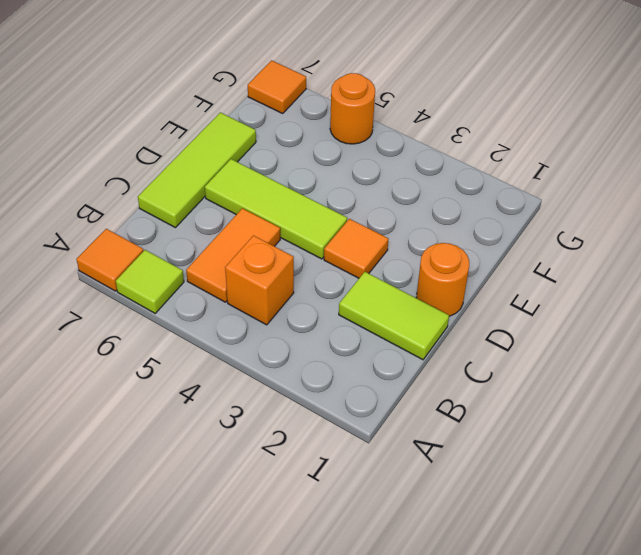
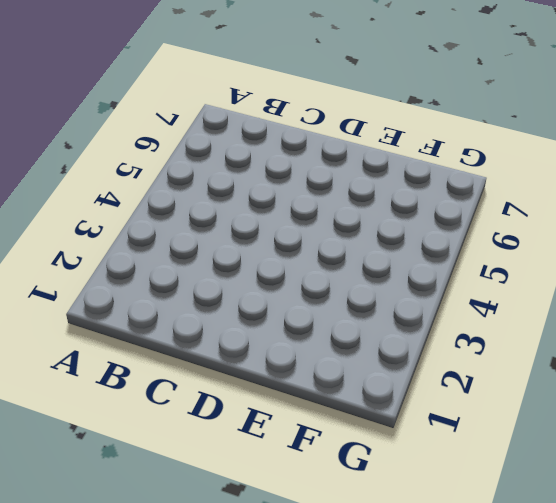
none -> lime tile A6 level 1
none -> orange tile A7 level 1

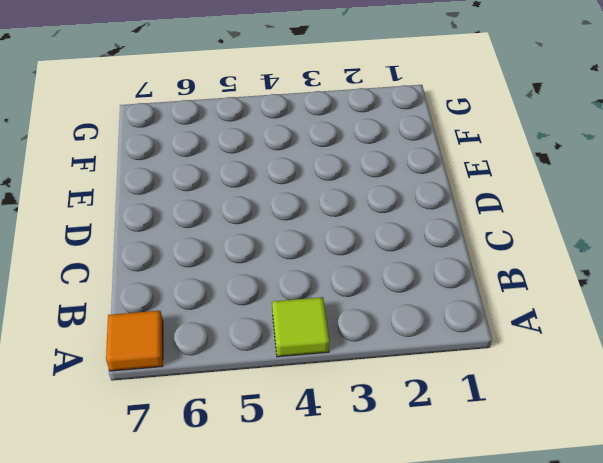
lime tile A4 level 1 -> lime tile A6 level 1
none -> orange brick B4 level 1
none -> orange tile B5:C5 level 1

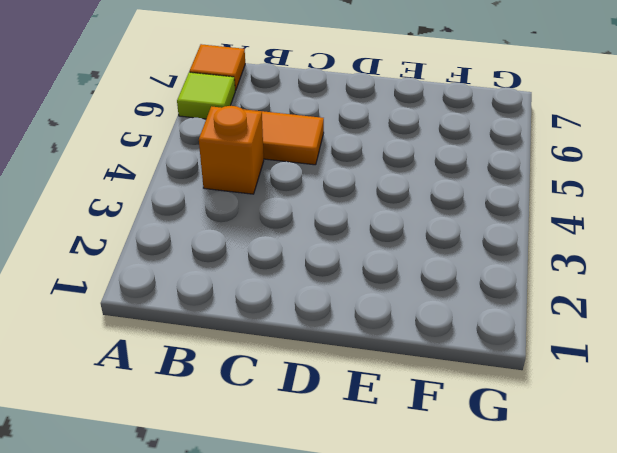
none -> lime tile C1:C2 level 1
none -> lime tile C7:E7 level 1

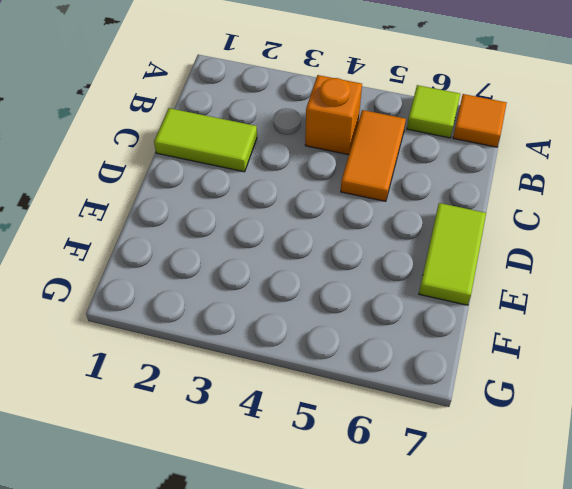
lime tile D7:E7 level 1 -> lime tile C7:E7 level 1
none -> orange round brick D1 level 1
none -> orange tile D3 level 1

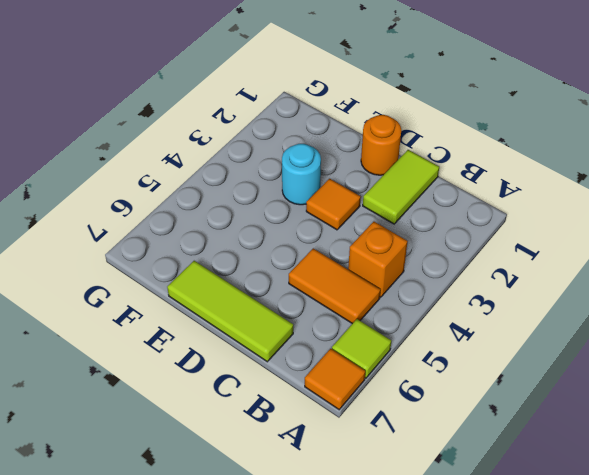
cyan round brick E3 level 1 -> none
none -> lime tile D4:D6 level 1
none -> orange round brick G5 level 1

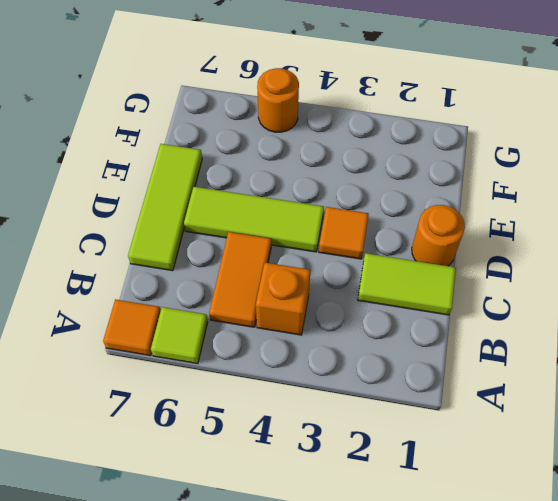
none -> orange tile G7 level 1

